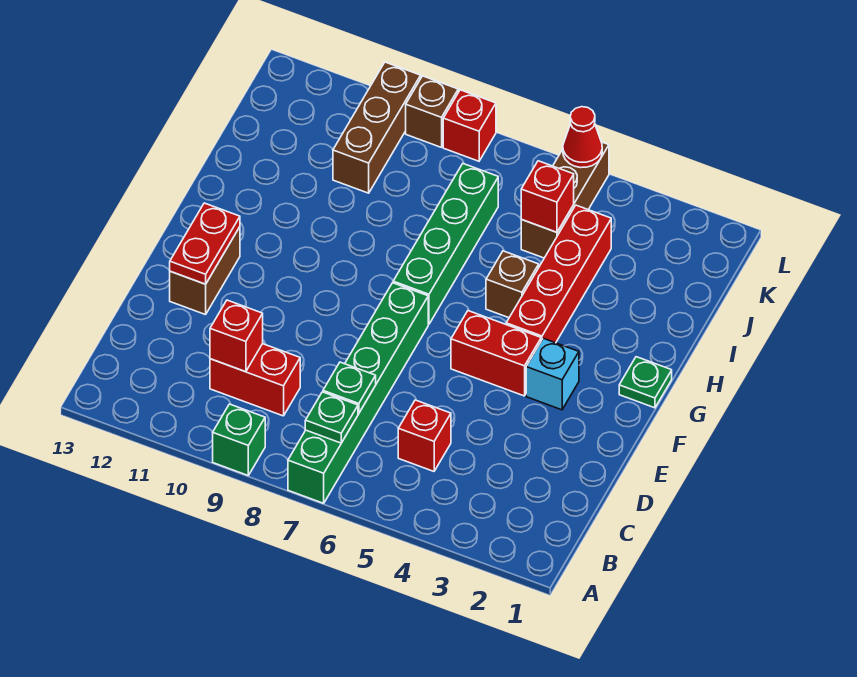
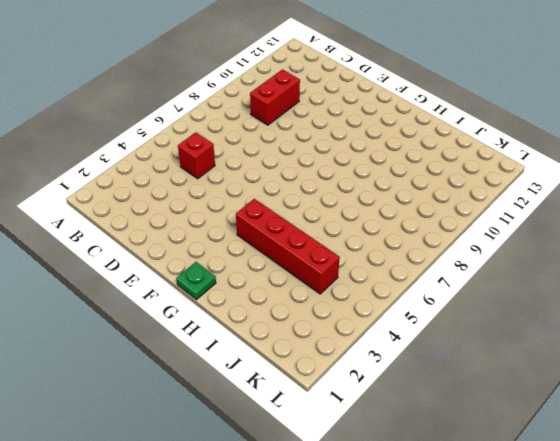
none -> green brick A7:F7 level 1
none -> green brick A9 level 1
none -> brown brick E12:F12 level 1

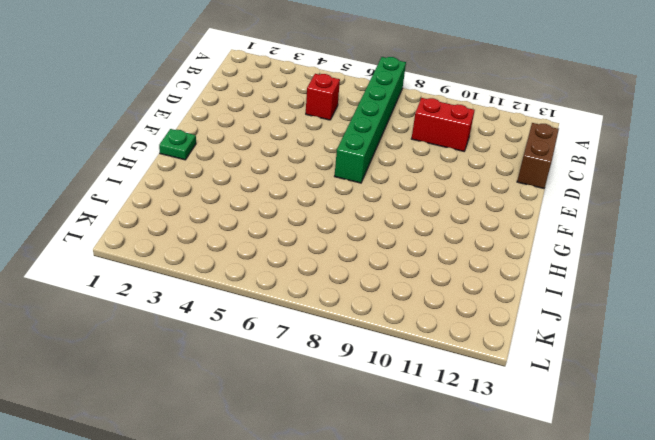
brown brick C13:D13 level 1 -> brown brick E12:F12 level 1
none -> green brick A9 level 1
none -> cyan brick F3 level 1
none -> red brick F4:F5 level 1

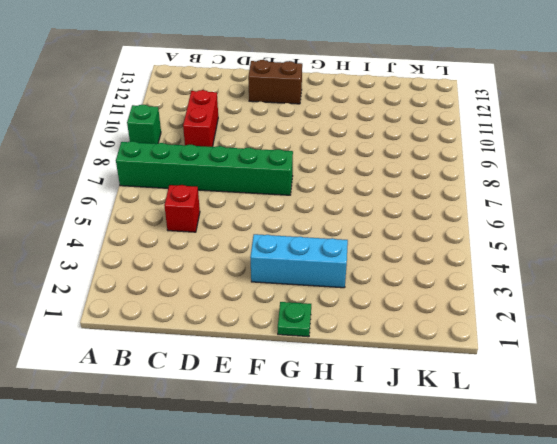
cyan brick F3:H3 level 1 -> cyan brick F3 level 1
none -> red brick F4:F5 level 1
none -> red brick G4:J4 level 1
none -> green brick G7:J7 level 1

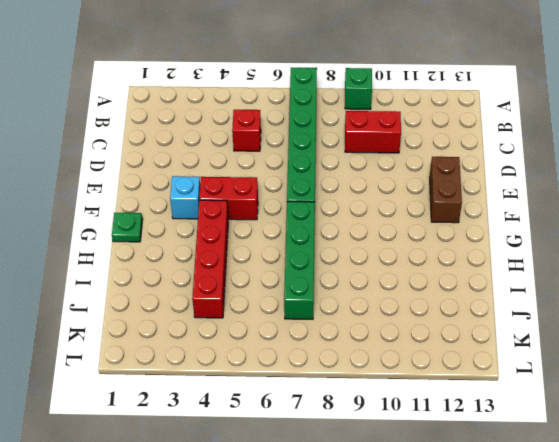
none -> brown brick H5 level 1
none -> brown brick J5:L5 level 1
none -> brown brick J10:L10 level 1

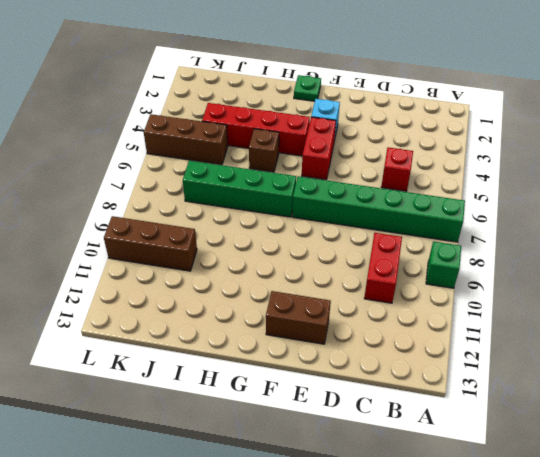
none -> red brick L8 level 1
none -> brown brick L9 level 1
none -> green plate B7 level 2

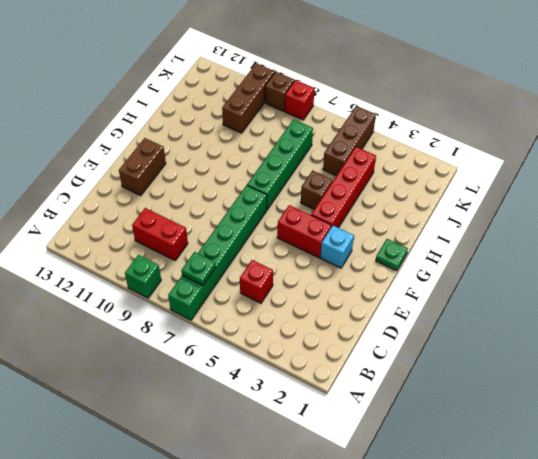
none -> green plate C7 level 2
none -> red brick C10 level 2
none -> red plate E12:F12 level 2

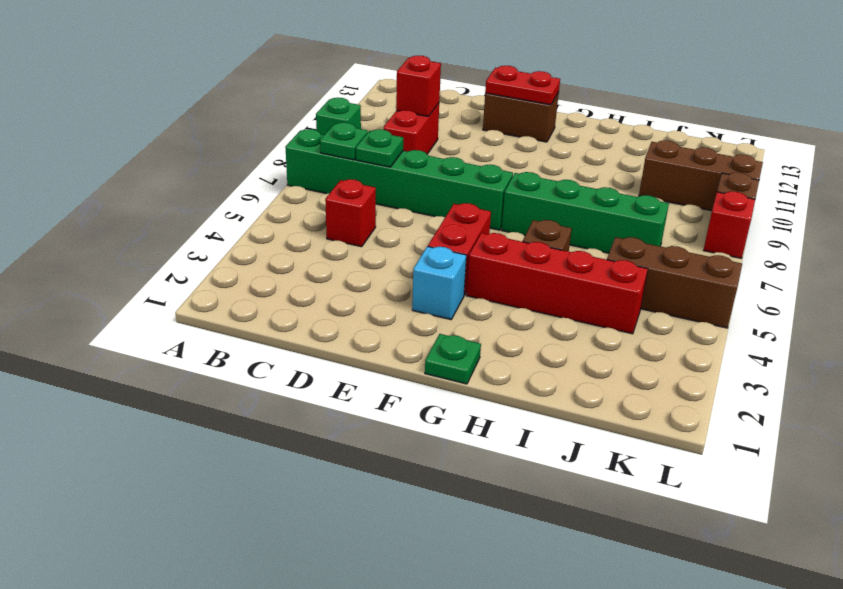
none -> red brick J5 level 2
none -> red cone L5 level 2

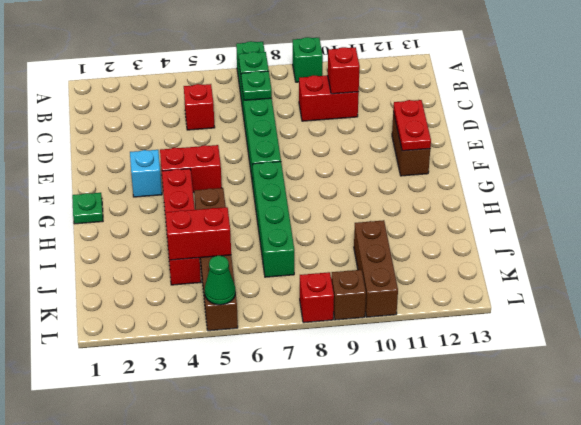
red brick J4:J5 level 2 -> red brick J5 level 2
green cone L5 level 2 -> red cone L5 level 2

